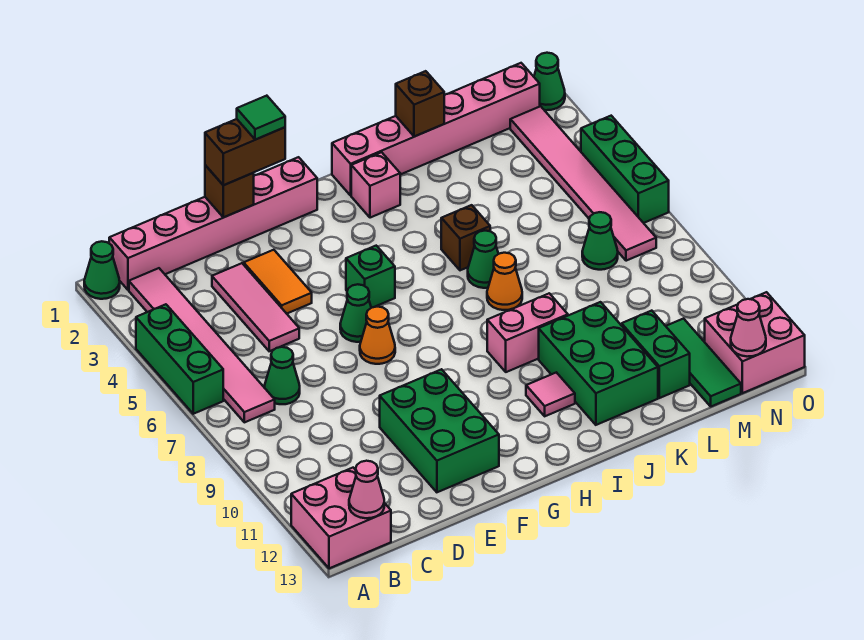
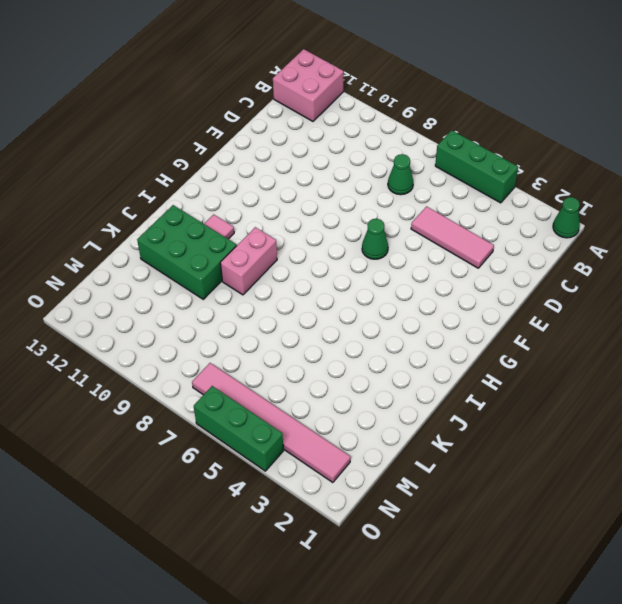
none -> pink brick B1:G1 level 1
none -> pink tile B2:B7 level 1
none -> orange tile E3:E4 level 1
none -> green brick E10:F12 level 1

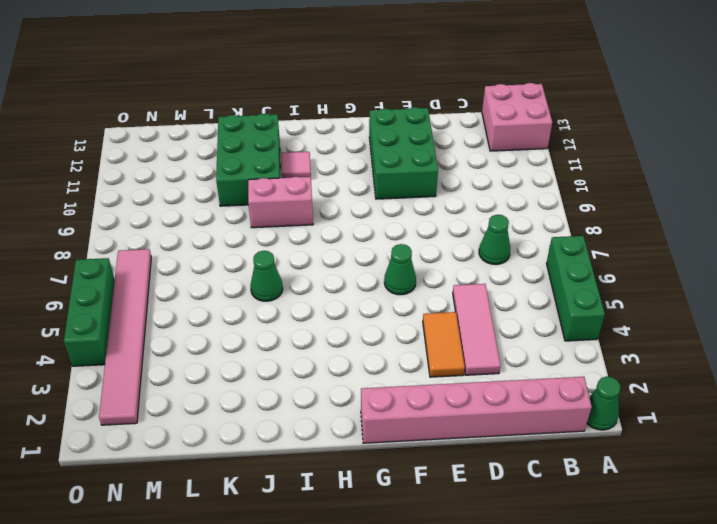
none -> pink tile B2:B7 level 1
none -> orange cone F7 level 1
none -> green brick G5 level 1
none -> pink brick I1:N1 level 1

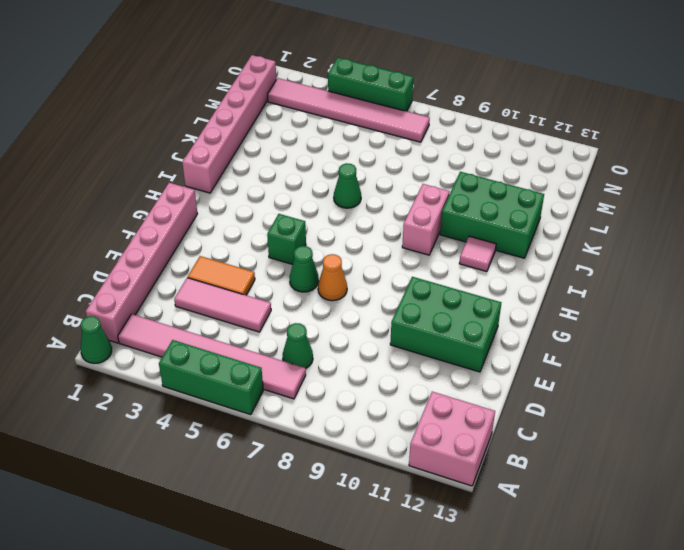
none -> pink brick I2 level 1
none -> brown brick J5 level 1
none -> orange cone J7 level 1
none -> green brick L11:L12 level 1

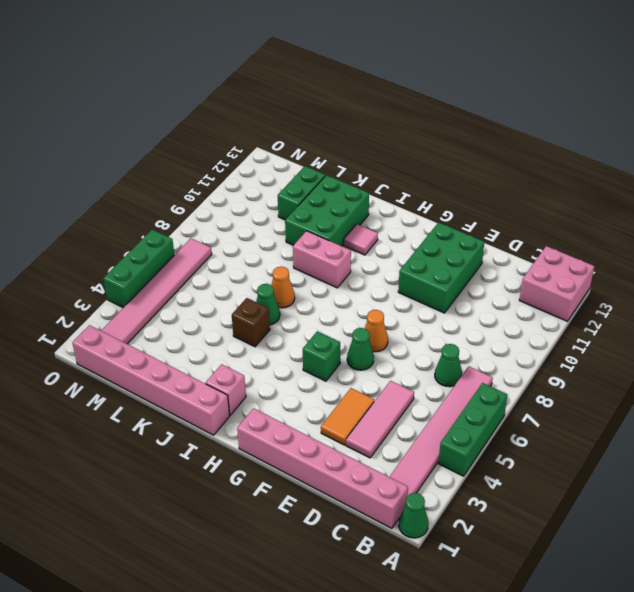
none -> green cone M7 level 1
none -> green tile M11:M13 level 1
none -> pink brick N12:O13 level 1
none -> green cone O1 level 1

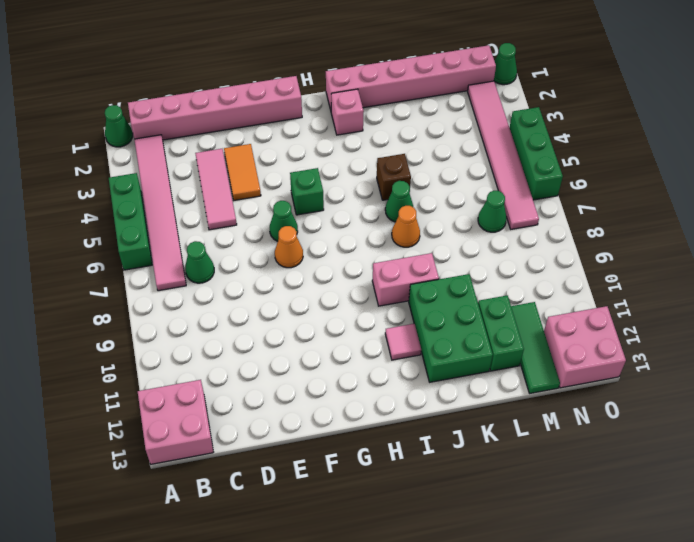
none -> green brick E10:F12 level 1
none -> pink cone B13 level 2
none -> brown brick E1 level 2
none -> brown brick K1 level 2

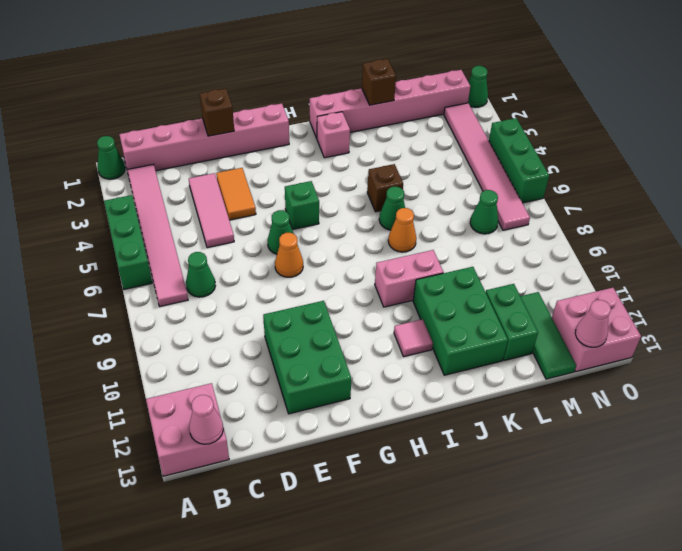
none -> brown brick E1:F1 level 3
none -> green tile F1 level 4

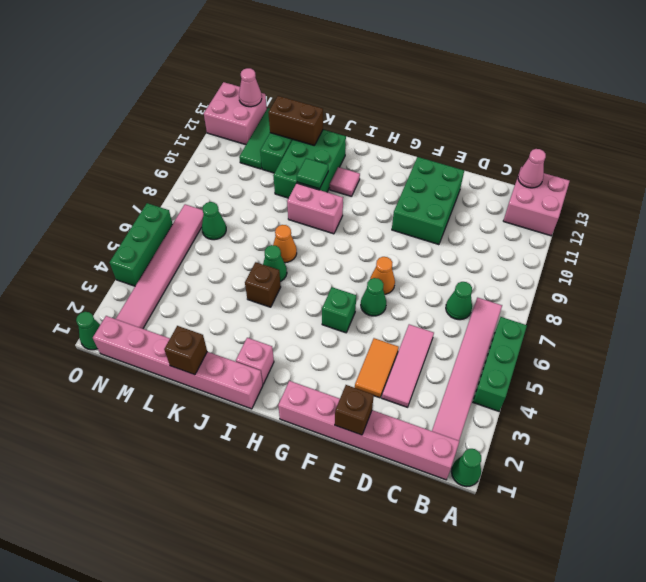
green tile J10 level 2 -> green tile F1 level 4
brown brick K12:L12 level 2 -> brown brick E1:F1 level 3

